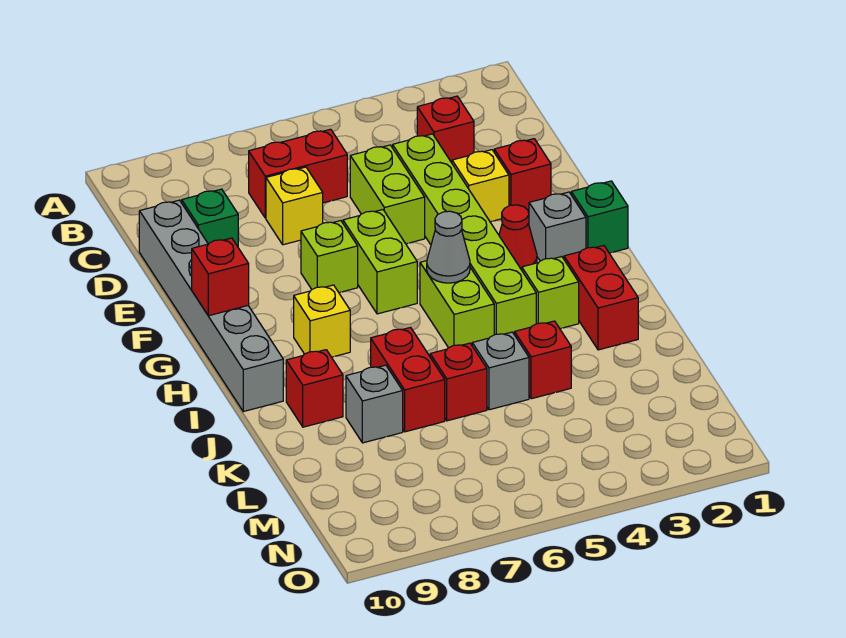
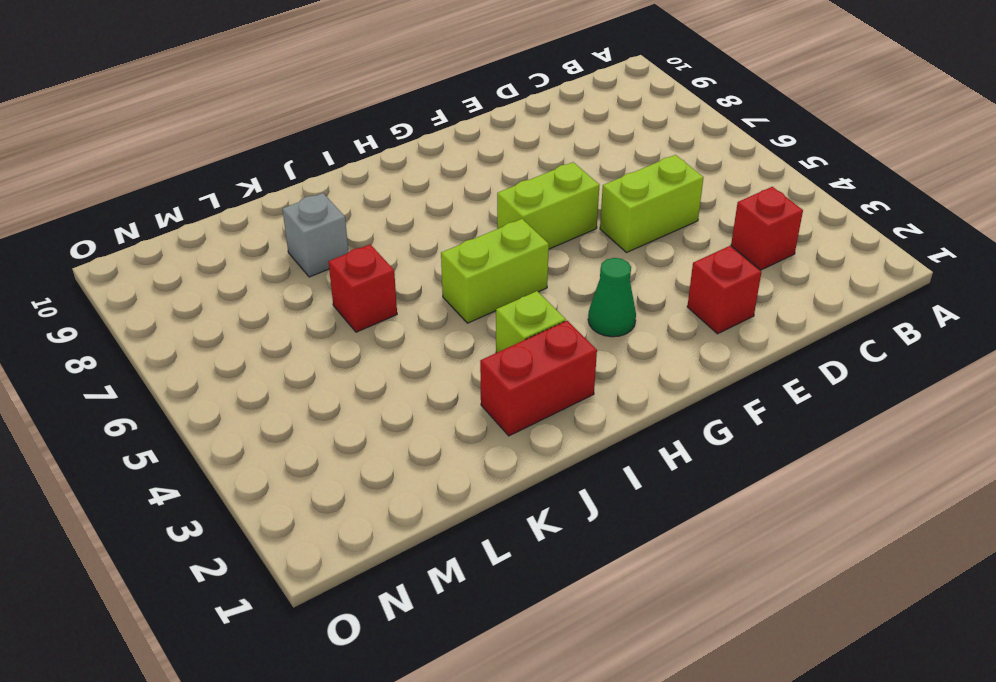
green cone G3 level 1 -> red cone G3 level 1
none -> red brick C6:C7 level 1
none -> lime brick D4:I4 level 1
none -> yellow brick D7 level 1

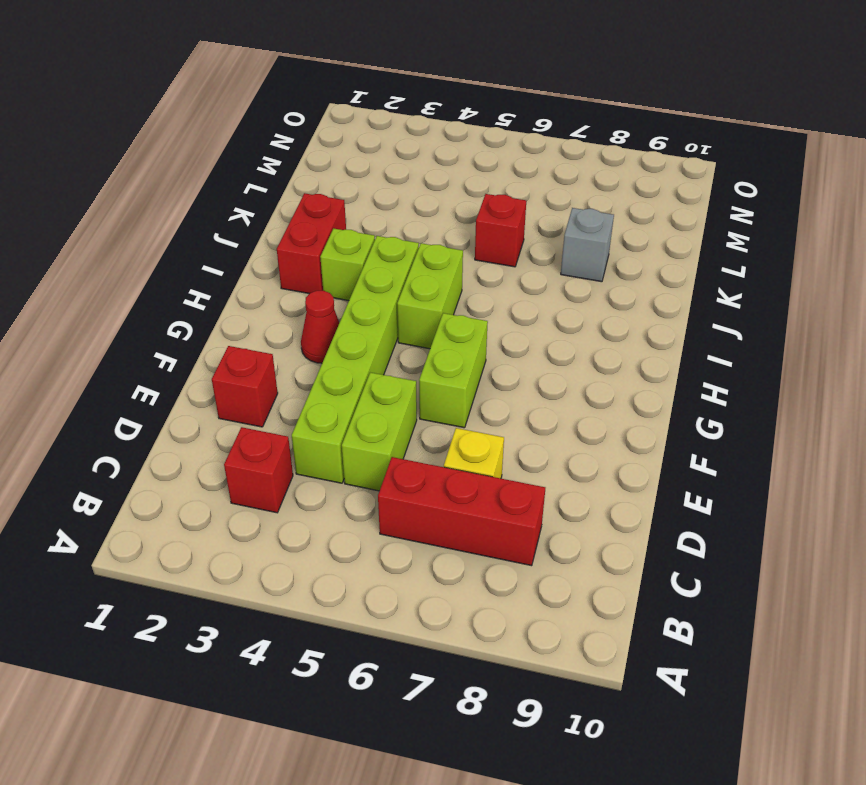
red brick C6:C8 level 1 -> red brick C6:C7 level 1
none -> green brick D9 level 1
none -> grey brick D10:I10 level 1
none -> yellow brick E3 level 1

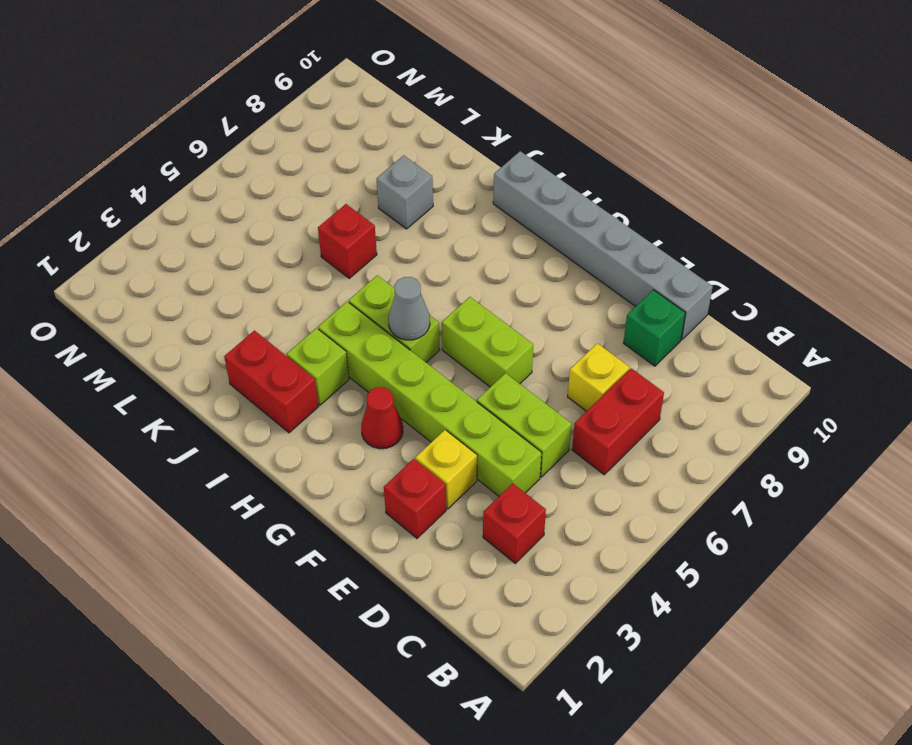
none -> lime brick F7 level 1
none -> green brick G1 level 1
none -> grey brick G2 level 1

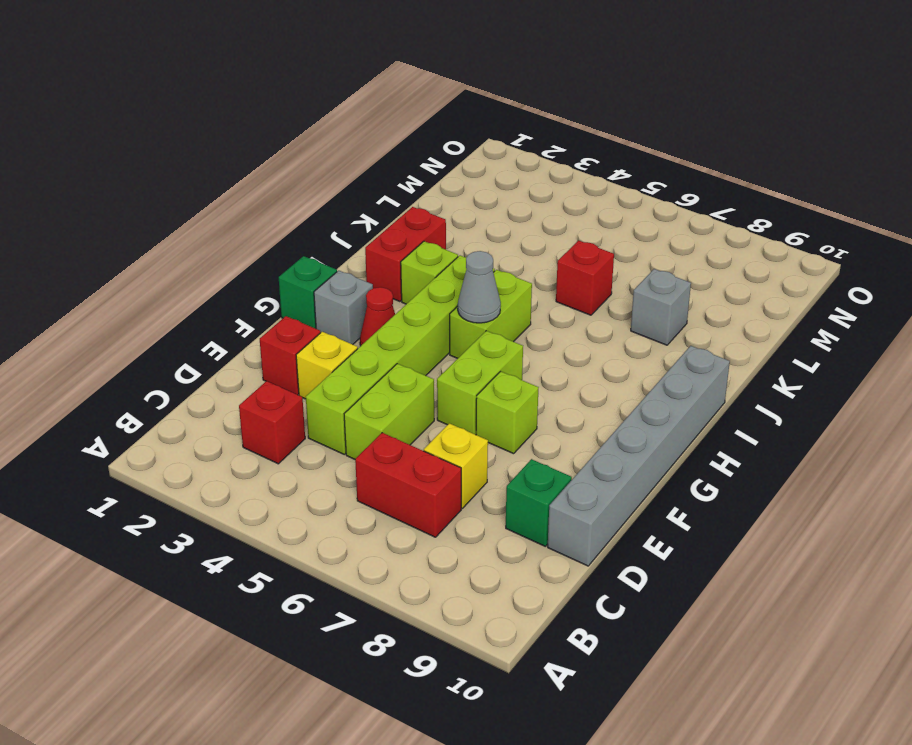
none -> yellow brick H8 level 1
none -> red brick J7:K7 level 1
none -> red brick J9 level 1

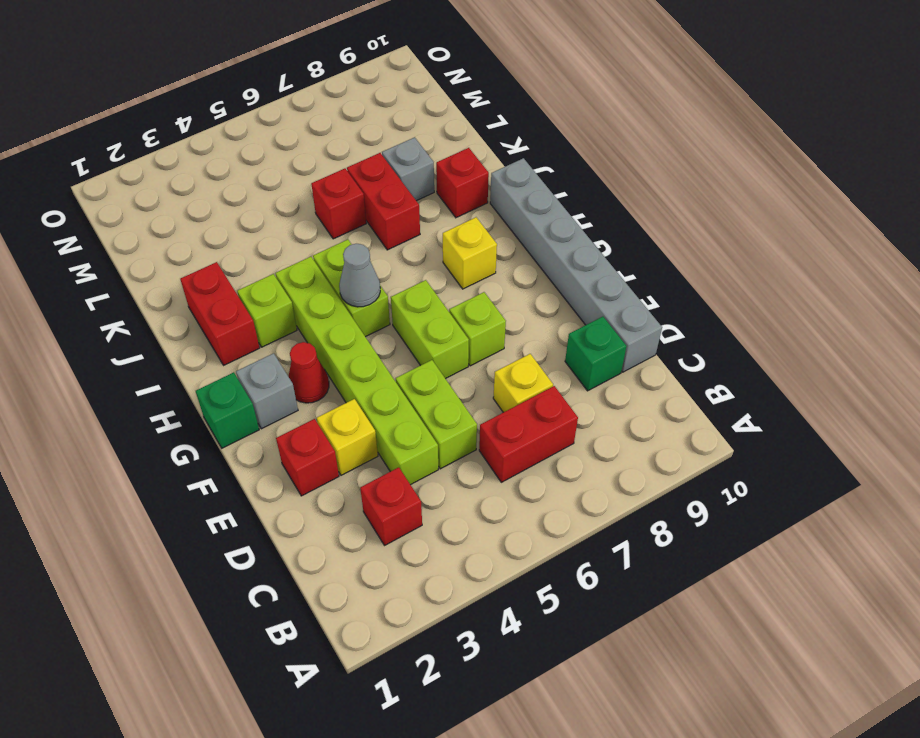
none -> red brick K4 level 1
none -> grey brick K5 level 1
none -> red brick G10 level 2

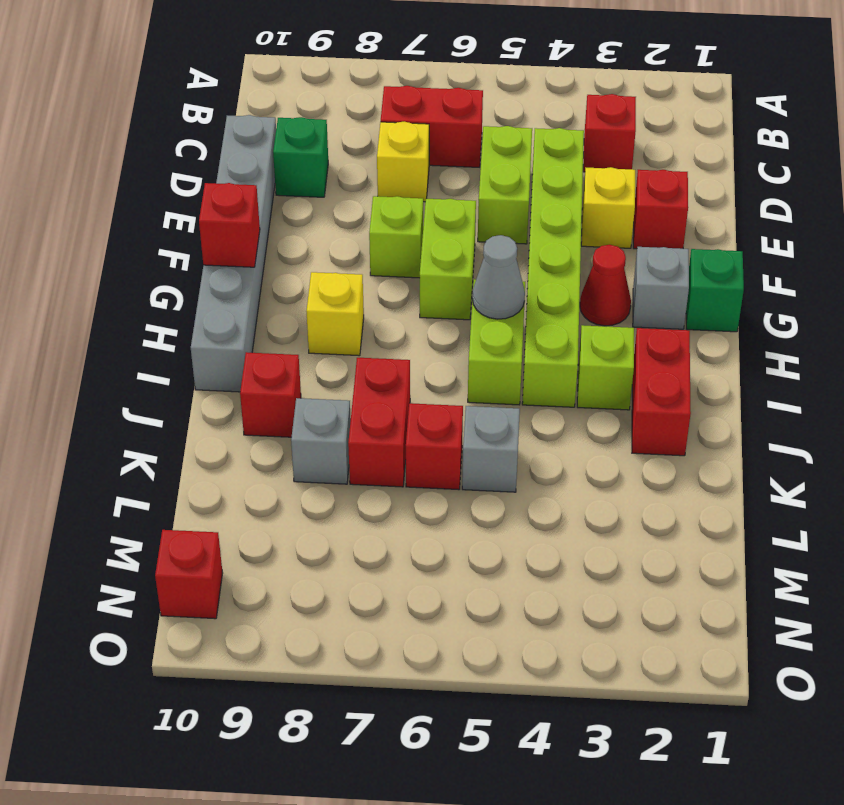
red brick N10 level 1 -> red brick K4 level 1

